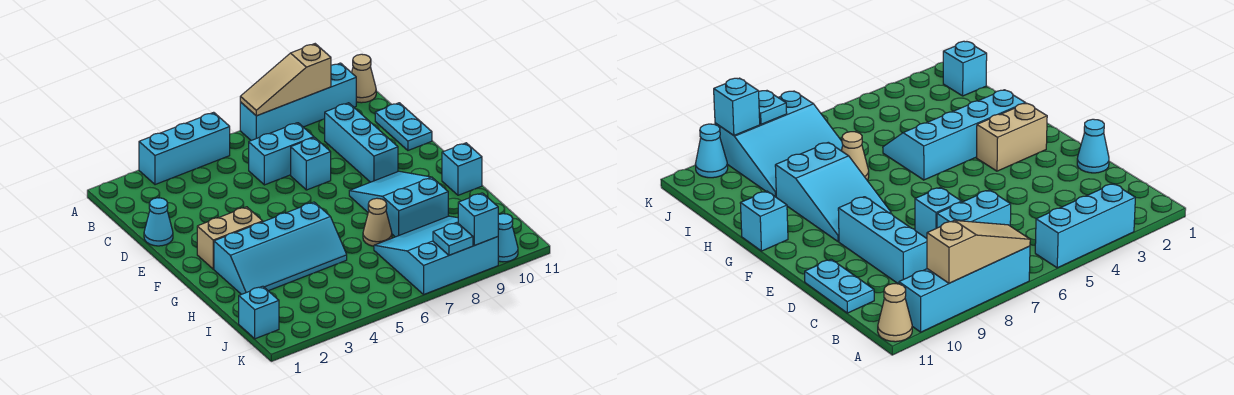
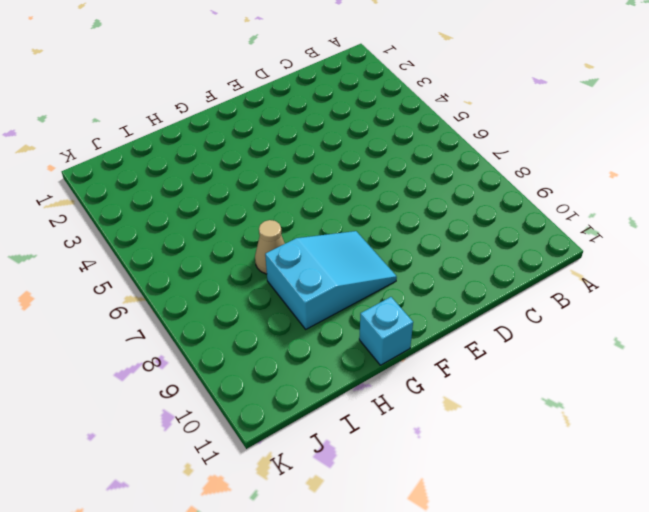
none -> cyan brick A3:A5 level 1
none -> cyan brick A7:A10 level 1
none -> tan cone A11 level 1

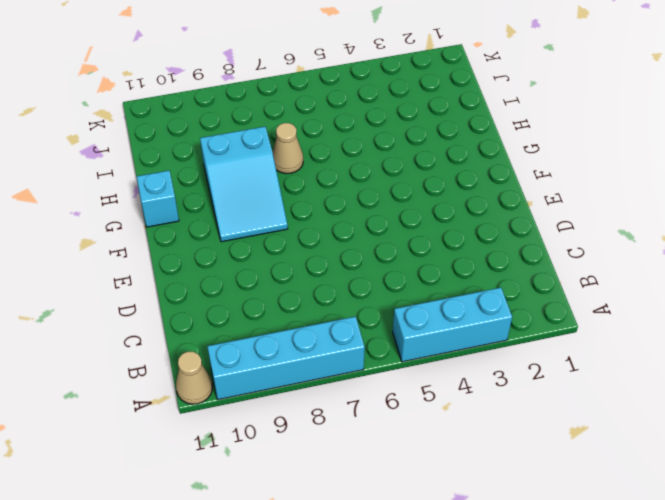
none -> cyan brick C6:C7 level 1
none -> cyan brick C9:E9 level 1
none -> cyan plate C11:D11 level 1

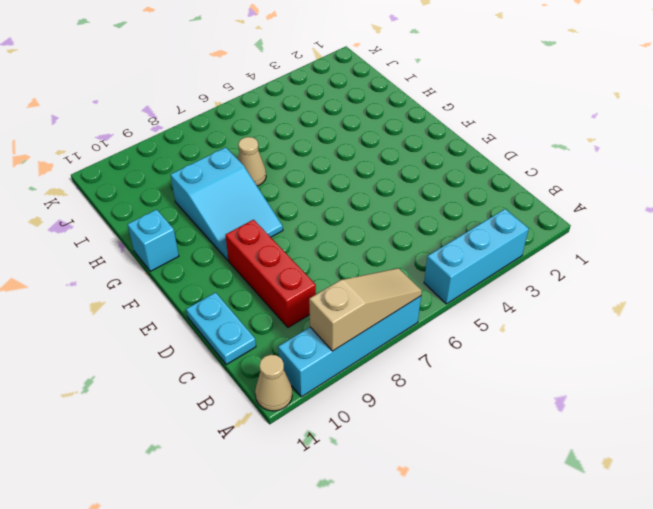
red brick C9:E9 level 1 -> cyan brick C9:E9 level 1
none -> cyan brick C6:C7 level 1
none -> cyan cone D1 level 1
none -> cyan brick D7 level 1

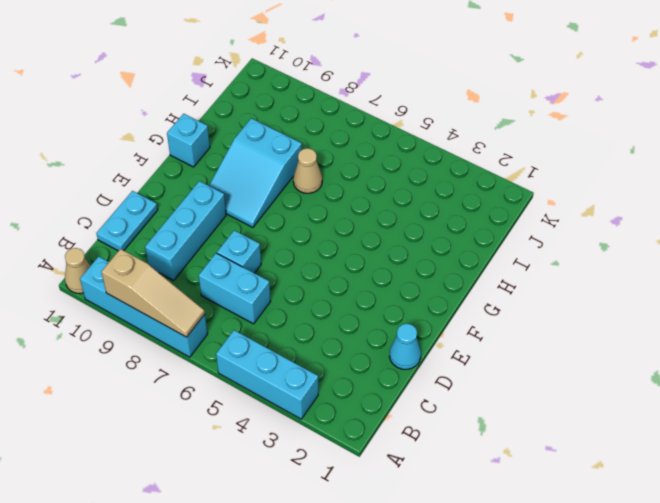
none -> tan brick F2:F3 level 1
none -> cyan slope G2:H5 level 1 top G
none -> cyan slope I7:K9 level 1 top K

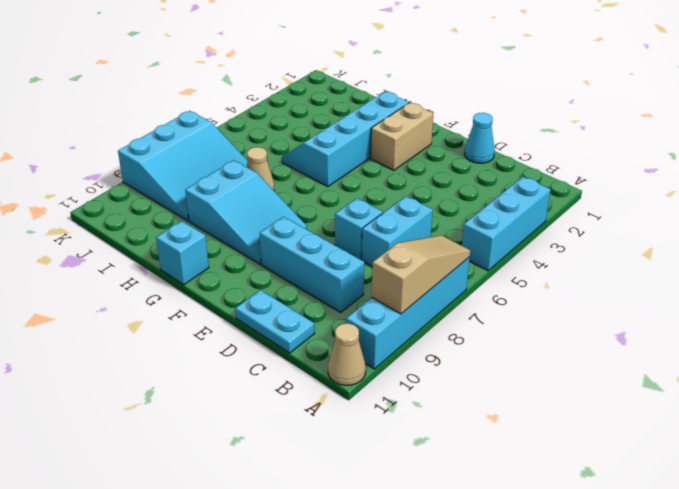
none -> cyan brick J1 level 1
none -> cyan cone K10 level 1
none -> cyan plate K8 level 2

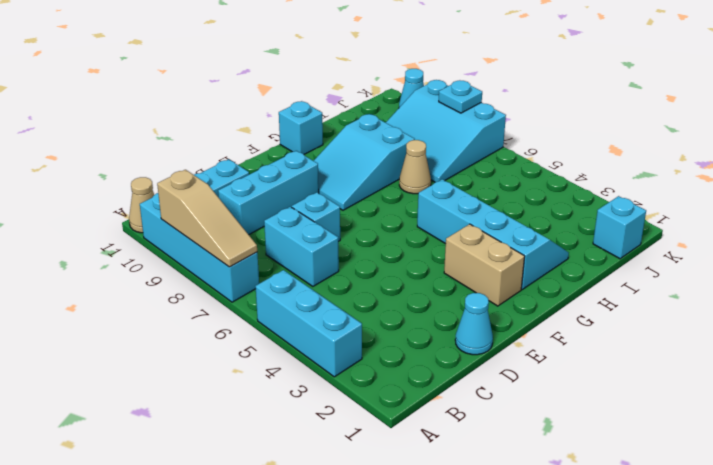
none -> cyan brick K9 level 2

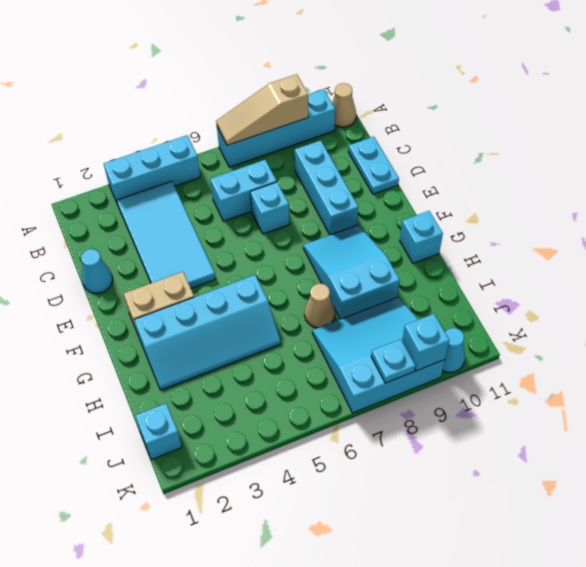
cyan tile B3:E4 level 1 -> none

